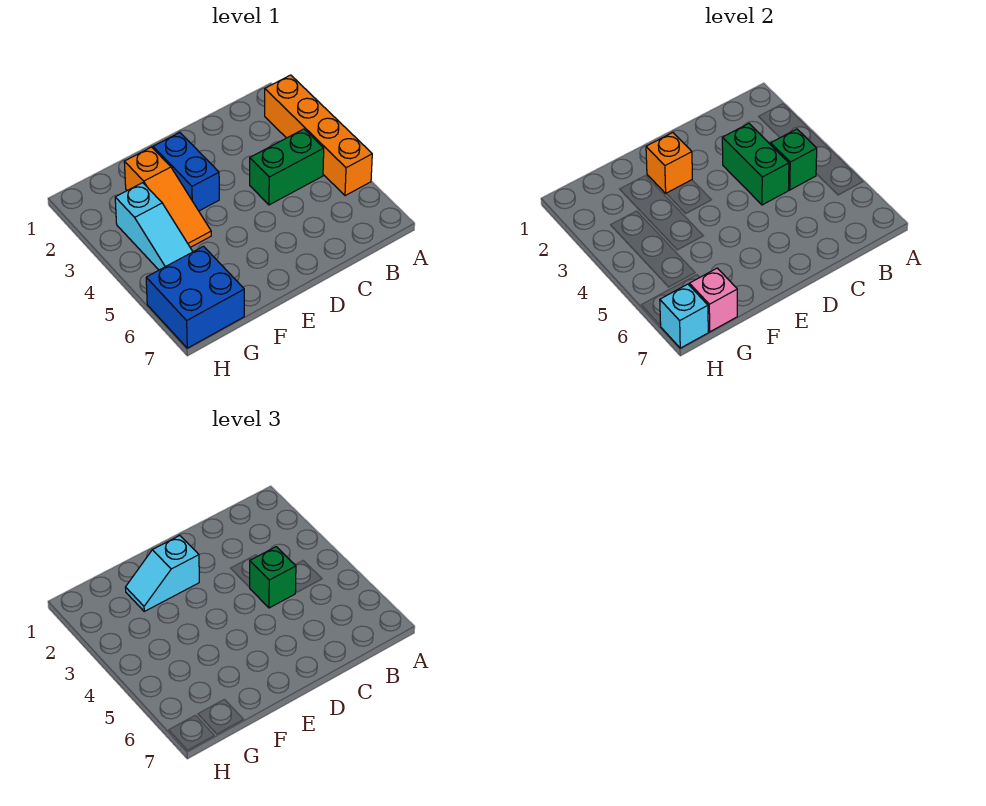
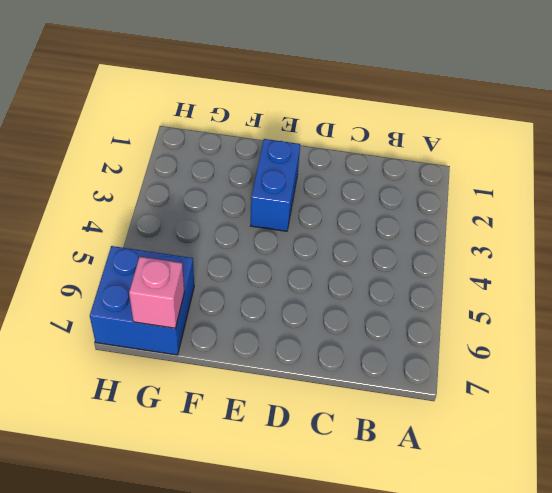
none -> orange brick A2:A5 level 1
none -> green brick B4:C4 level 1
none -> orange slope F2:F4 level 1 top 2

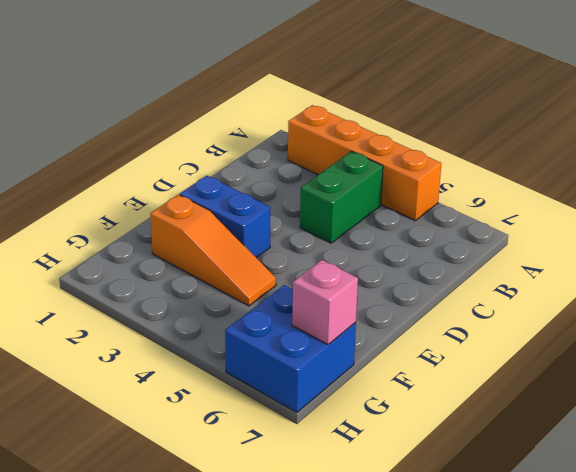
none -> cyan slope G3:G5 level 1 top 3
none -> green brick B4 level 2
none -> green brick C3:C4 level 2

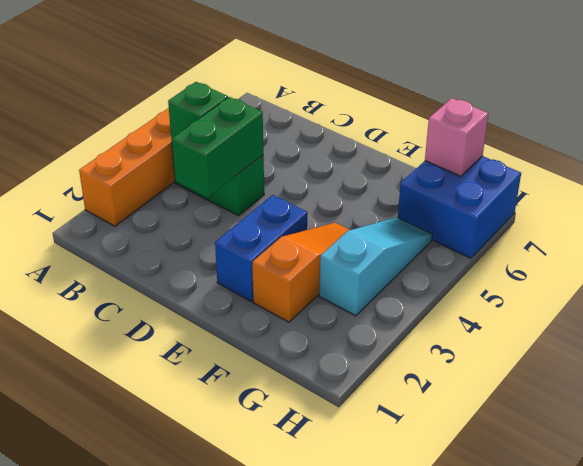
none -> orange brick E2 level 2
none -> cyan brick H7 level 2
none -> green brick C4 level 3

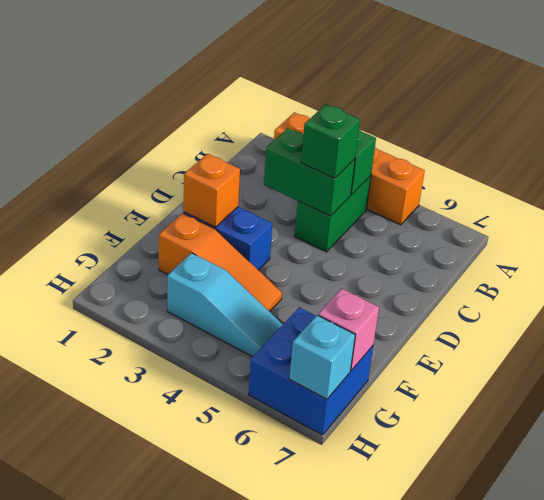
none -> cyan slope E2:F2 level 3 top E

